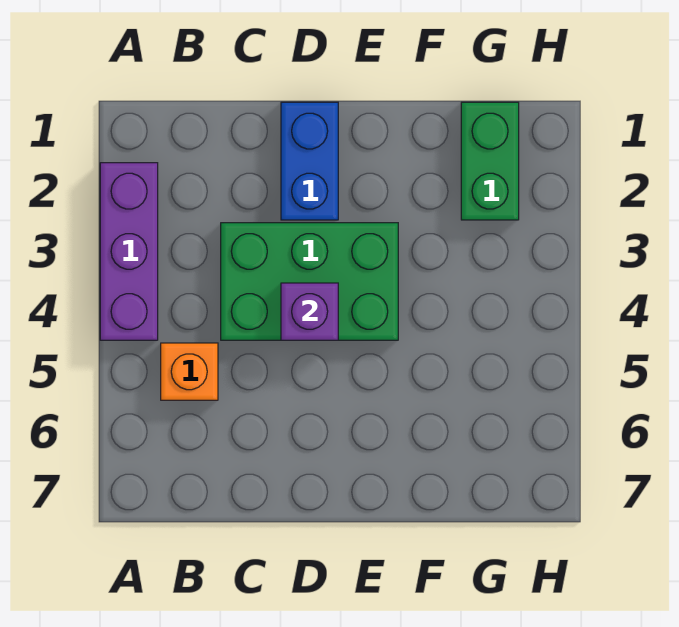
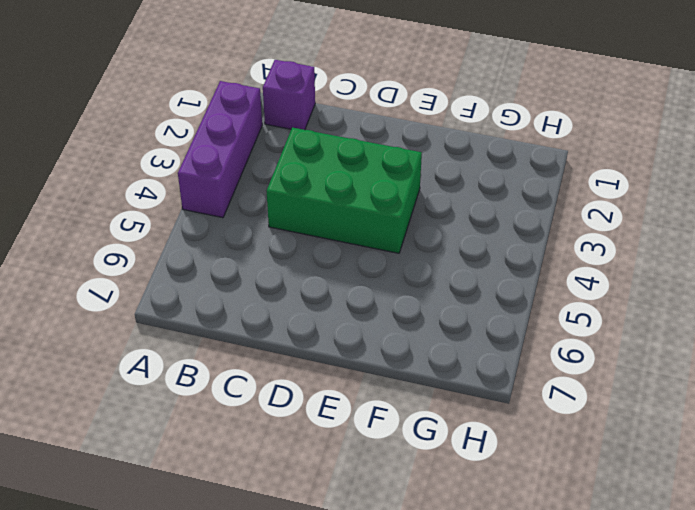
purple brick B1 level 1 -> purple brick D4 level 2
none -> orange brick B5 level 1
none -> blue brick D1:D2 level 1

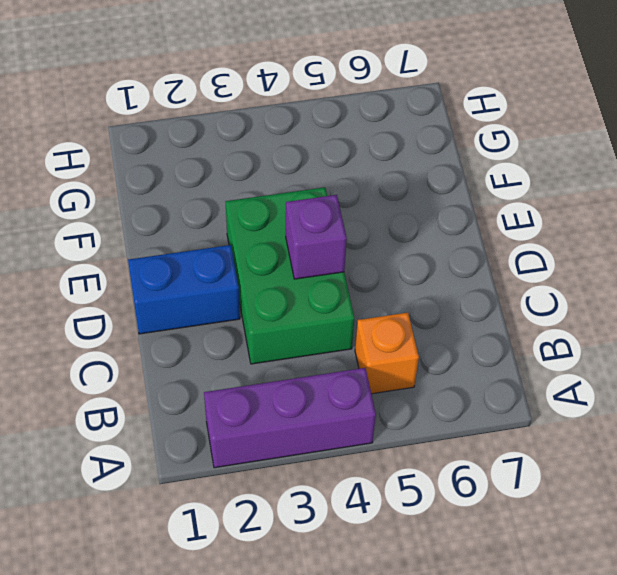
none -> green brick G1:G2 level 1

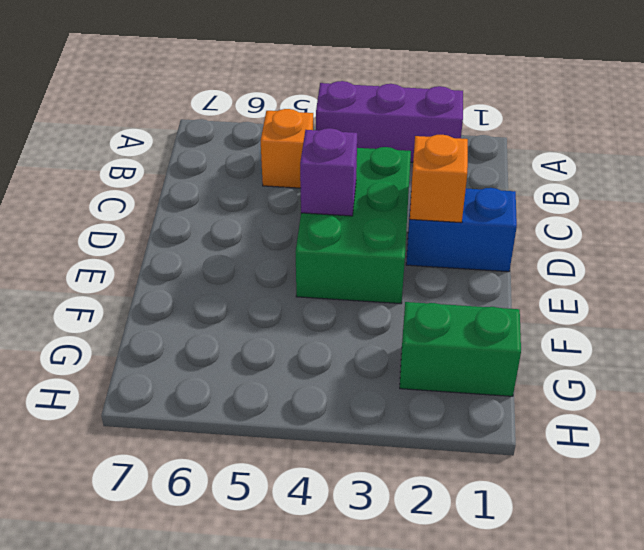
orange brick D2 level 2 -> none

